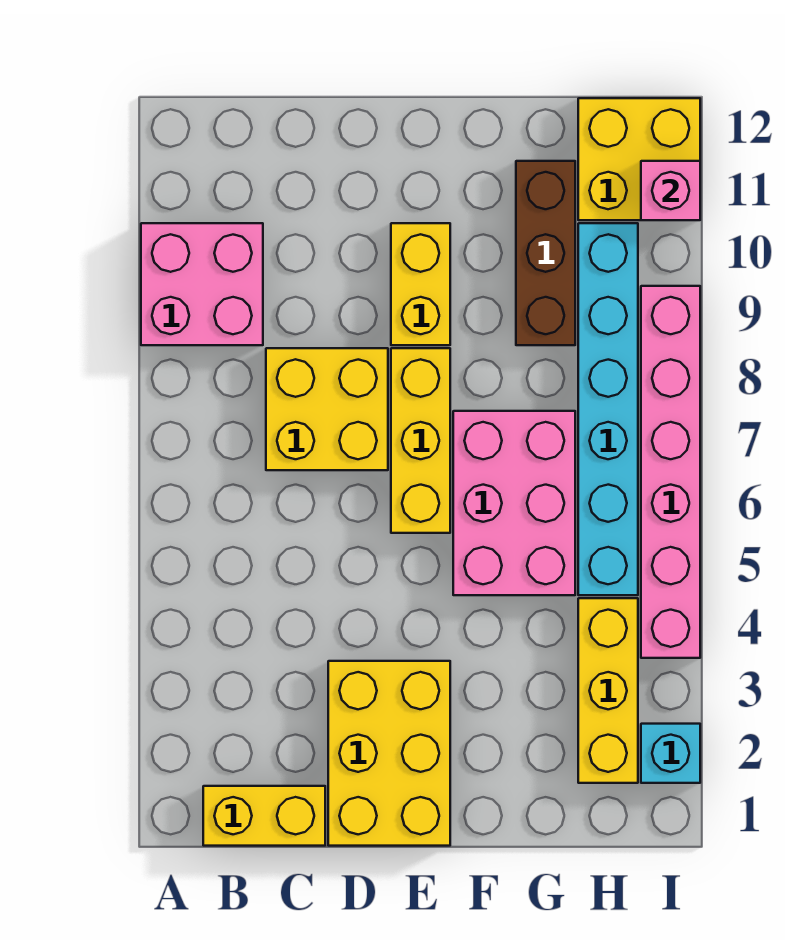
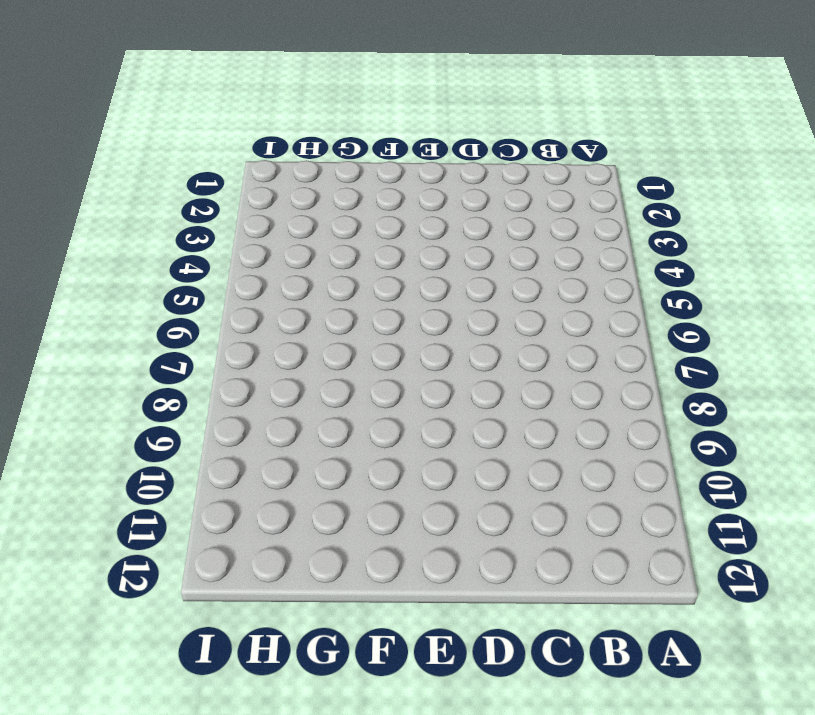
none -> pink brick A9:B10 level 1
none -> yellow brick B1:C1 level 1
none -> yellow brick C7:D8 level 1

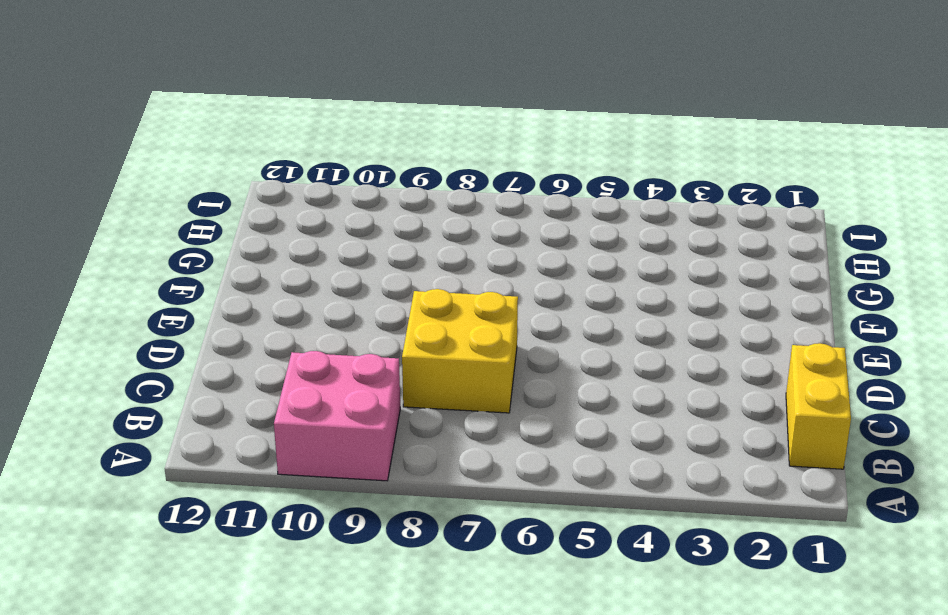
none -> yellow brick D1:E3 level 1
none -> yellow brick E6:E8 level 1
none -> yellow brick E9:E10 level 1

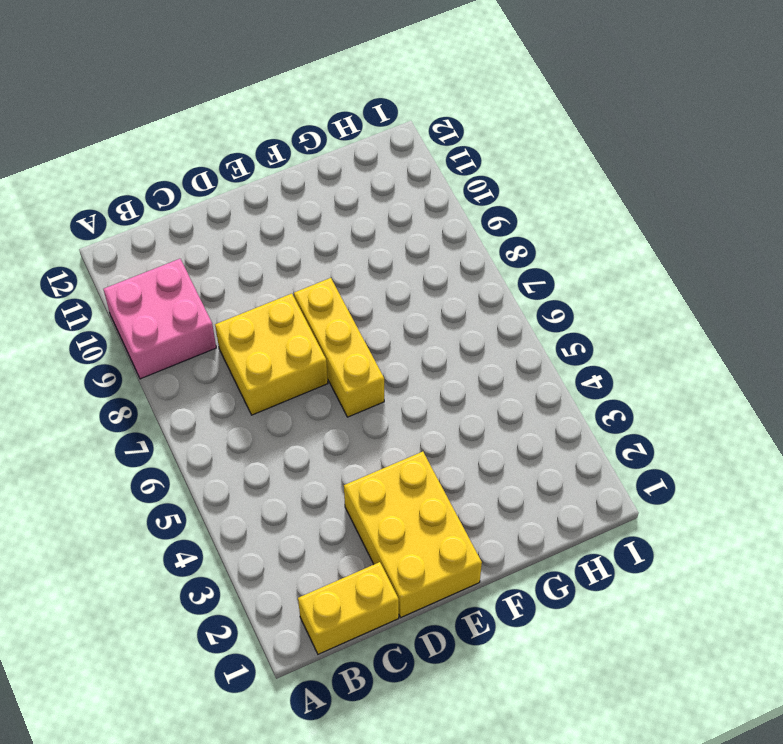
none -> yellow brick E9:E10 level 1
none -> pink brick F5:G7 level 1
none -> brown brick G9:G11 level 1

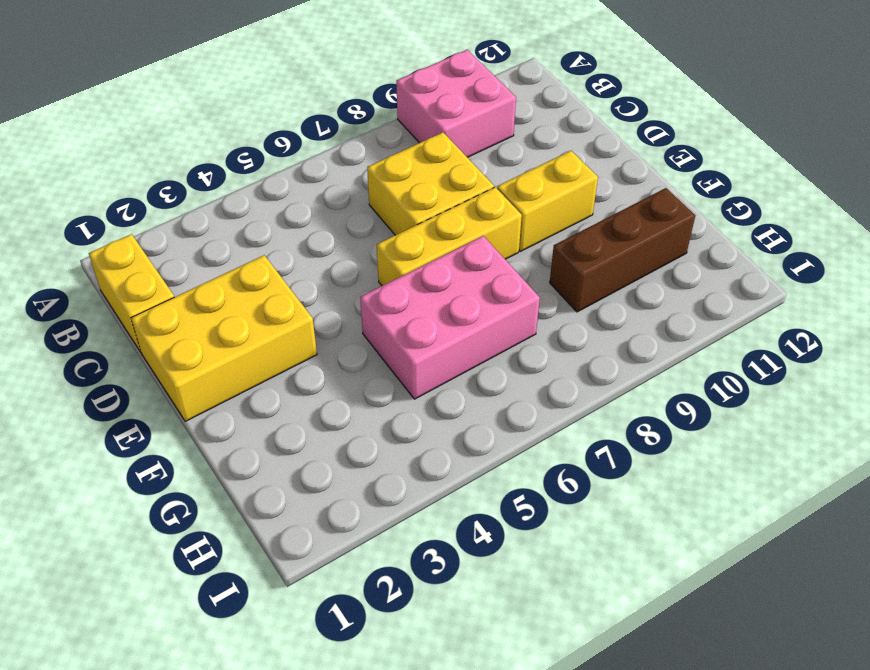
none -> yellow brick H2:H4 level 1
none -> cyan brick H5:H10 level 1
none -> yellow brick H11:I12 level 1

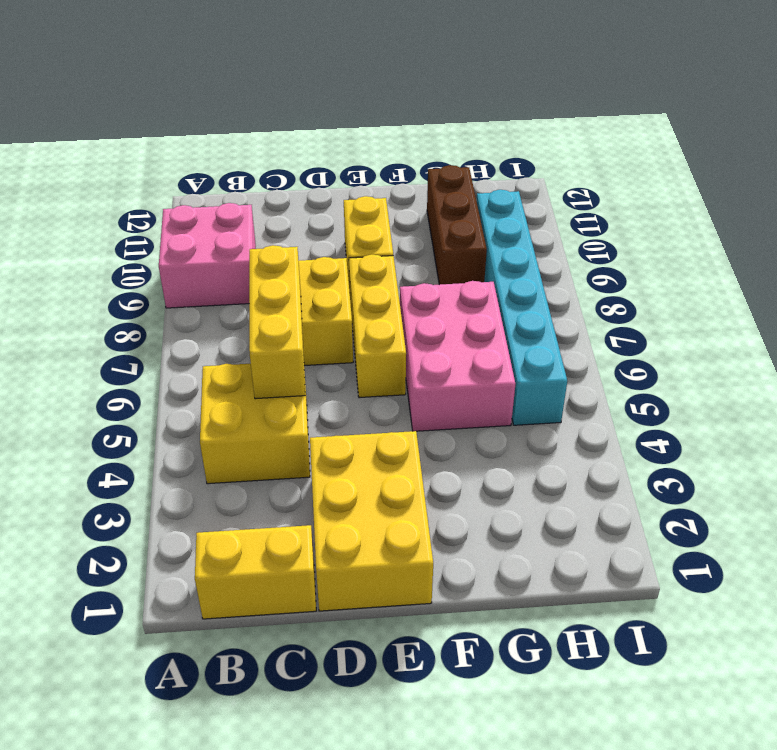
yellow brick B4:C5 level 1 -> yellow brick H11:I12 level 1
yellow brick C5:C7 level 2 -> yellow brick H2:H4 level 1
none -> cyan brick I2 level 1
none -> pink brick I4:I9 level 1
none -> pink brick I11 level 2

